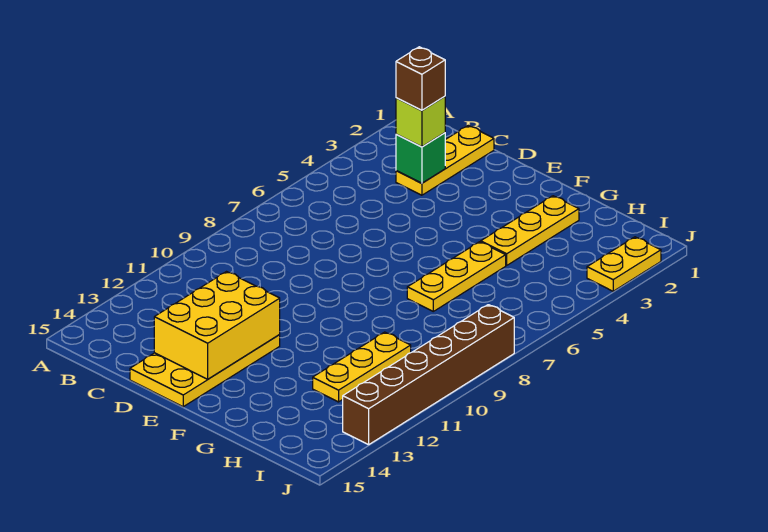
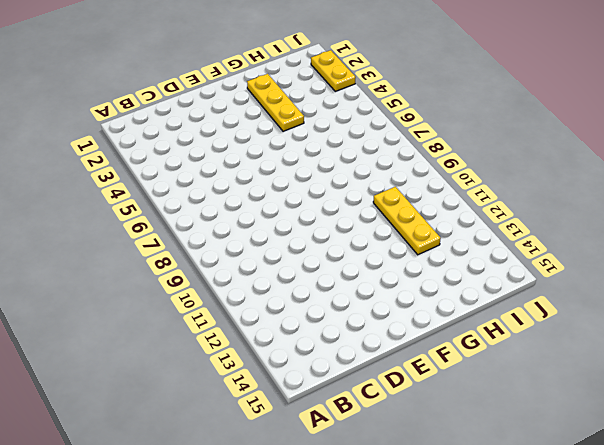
none -> yellow plate C1:C3 level 1
none -> yellow plate D12:E15 level 1

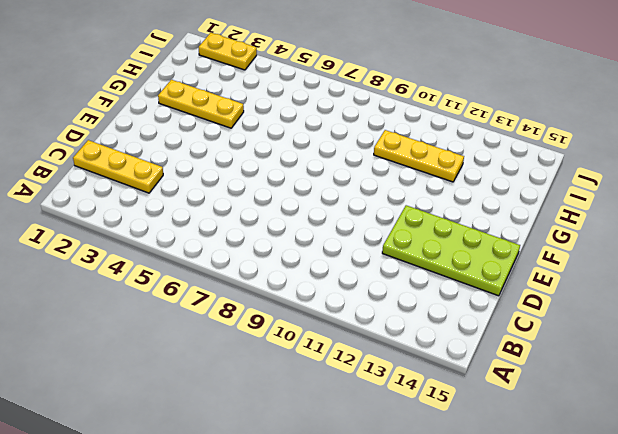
lime plate D12:E15 level 1 -> yellow plate D12:E15 level 1
none -> yellow plate G5:G7 level 1
none -> brown brick J8:J13 level 1

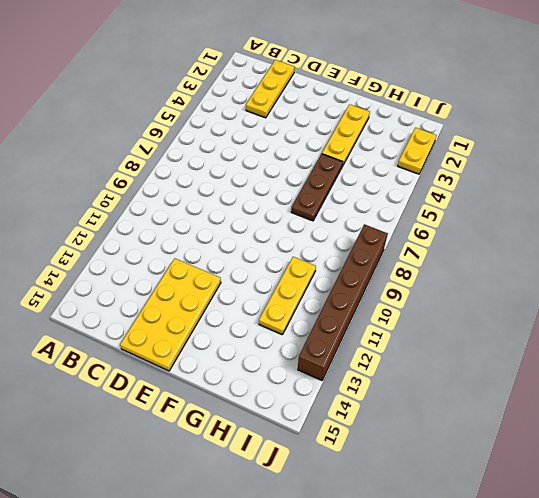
brown plate G5:G7 level 1 -> yellow plate G5:G7 level 1
none -> green brick C3 level 2
none -> yellow brick D12:E14 level 2

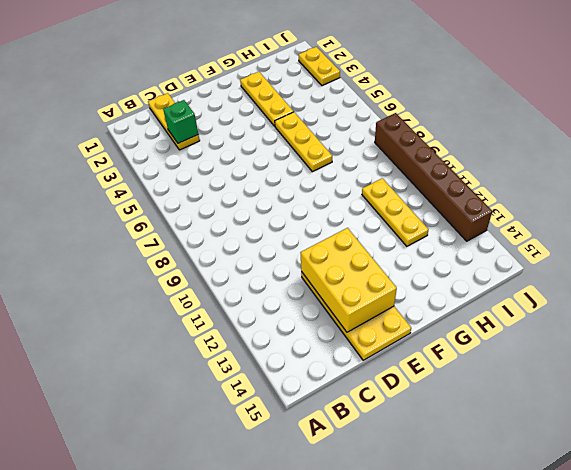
none -> lime brick C3 level 3
none -> brown brick C3 level 4

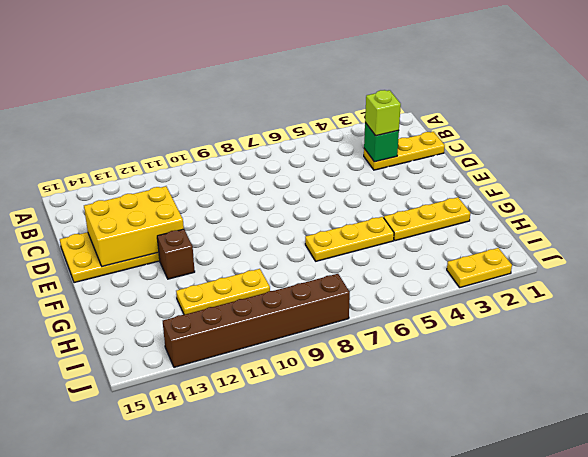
brown brick F12 level 1 -> brown brick C3 level 4

